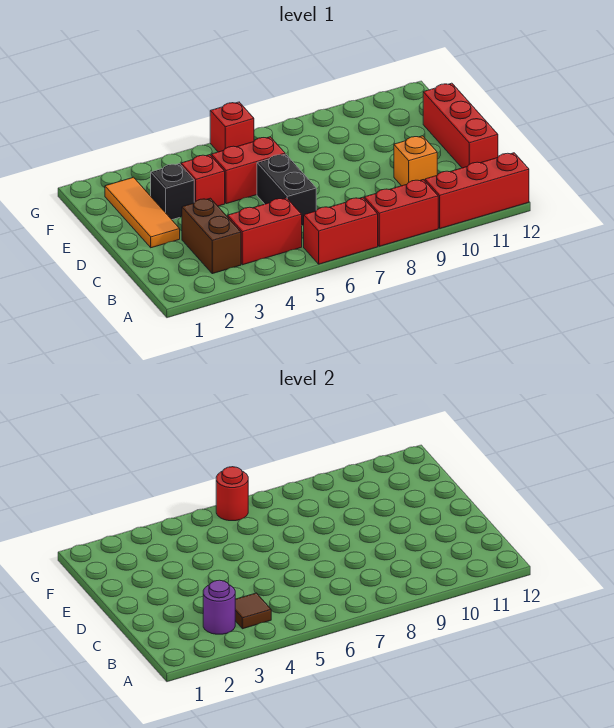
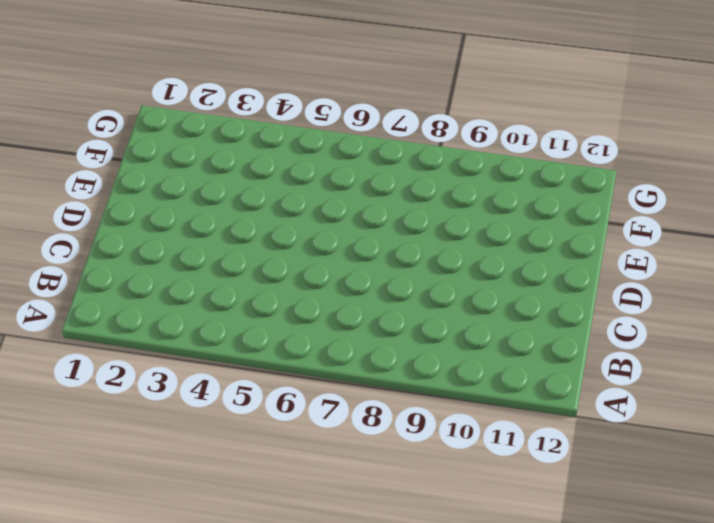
none -> red brick A6:A7 level 1
none -> red brick A8:A9 level 1
none -> red brick A10:A12 level 1

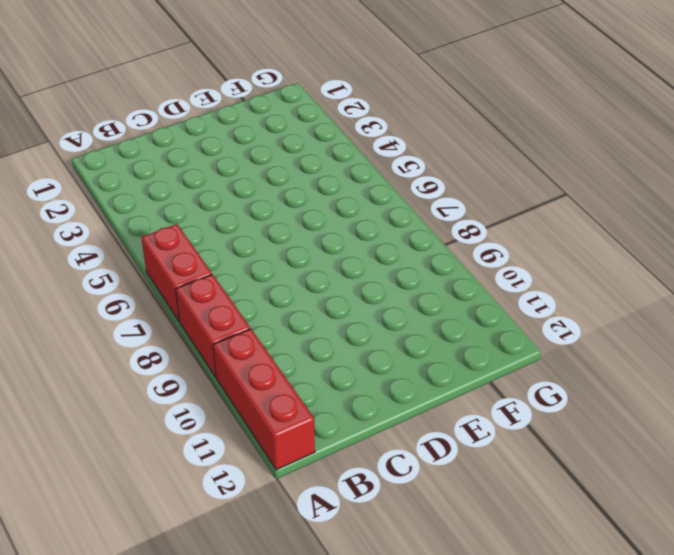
none -> brown brick B3:C3 level 1
none -> red brick B4:B5 level 1
none -> black brick C6:D6 level 1

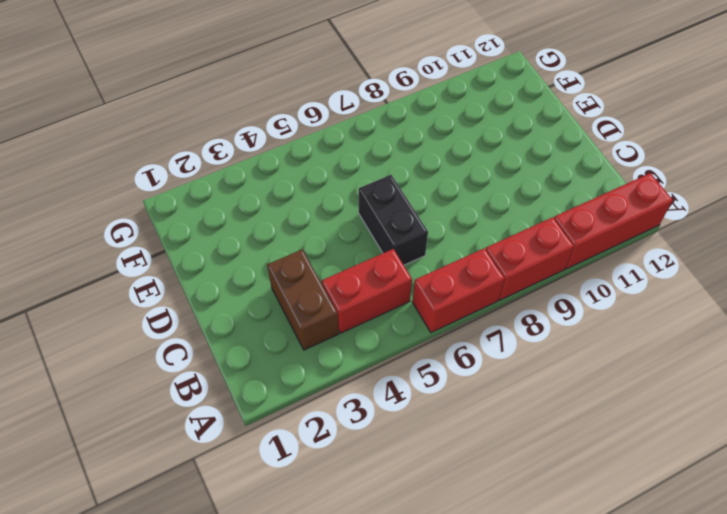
none -> orange brick C10 level 1
none -> red brick C12:E12 level 1
none -> orange tile D2:F2 level 1

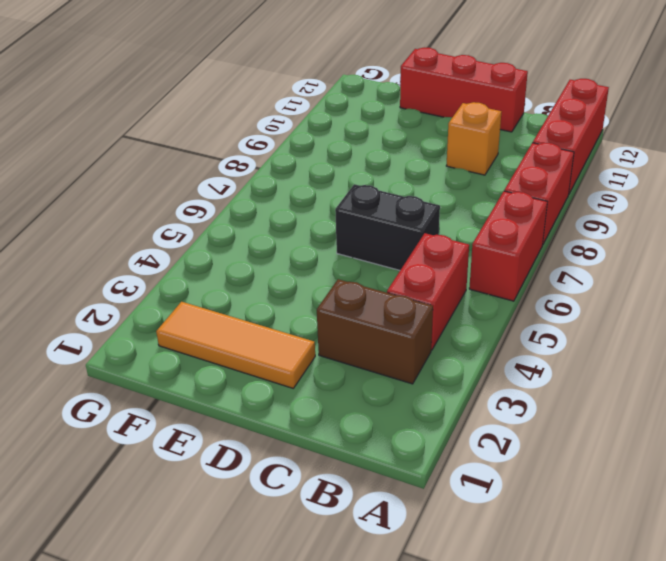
none -> black brick E3 level 1
none -> red brick E4 level 1
none -> red brick E5:E6 level 1

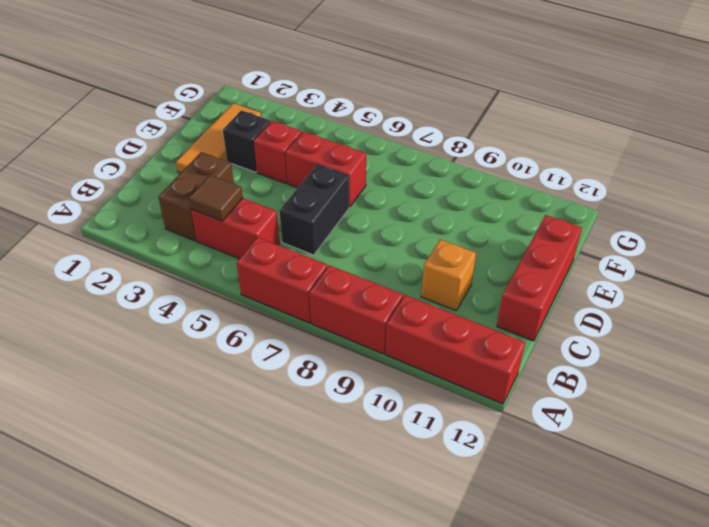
none -> red brick G6 level 1
none -> purple round brick B3 level 2
none -> red round brick G6 level 2

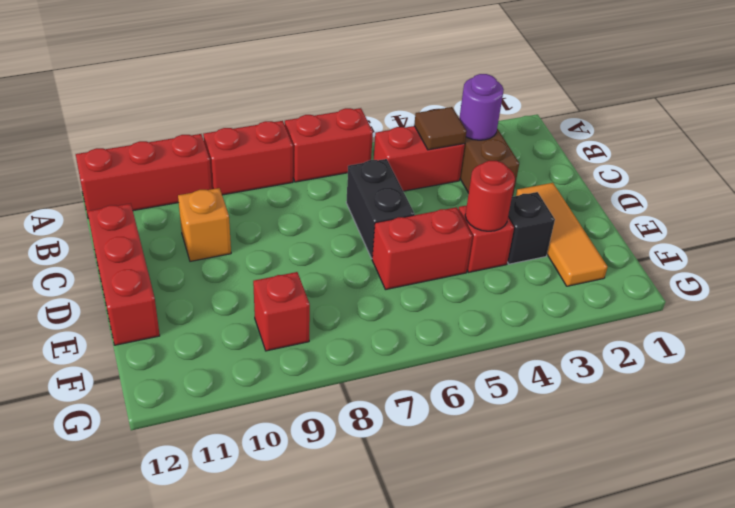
red round brick E4 level 2 -> red round brick G6 level 2
red brick F9 level 1 -> red brick G6 level 1

